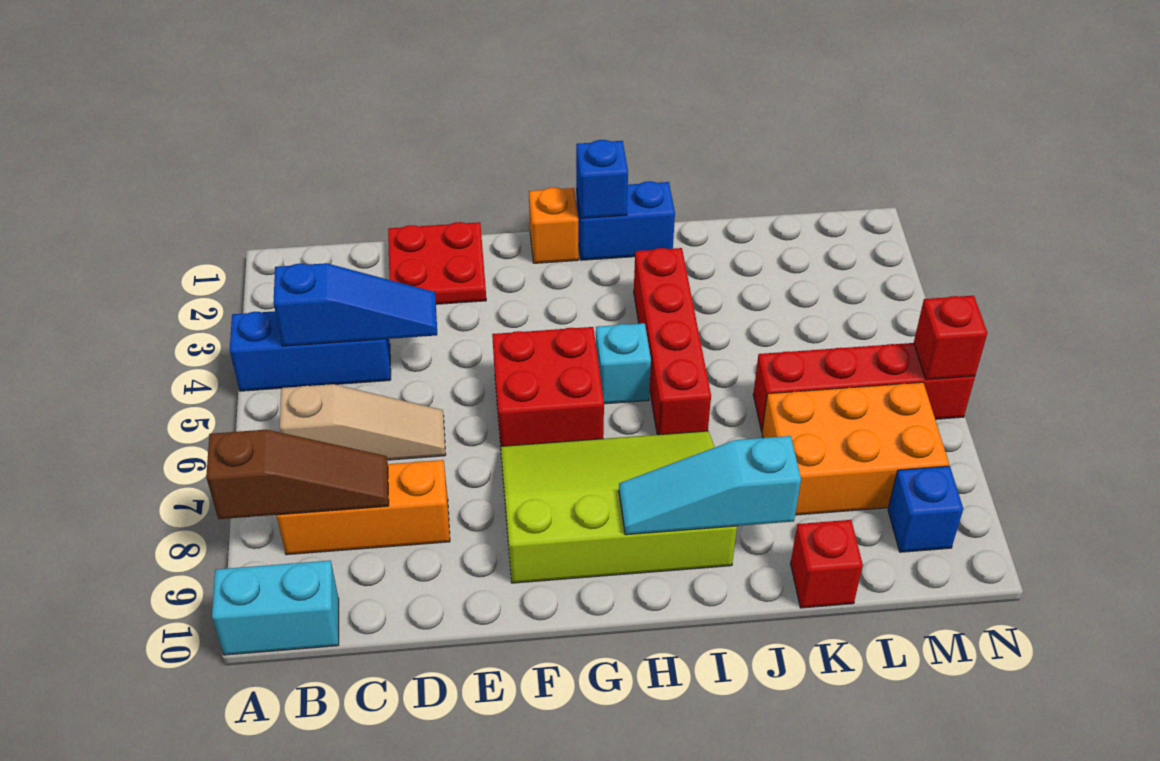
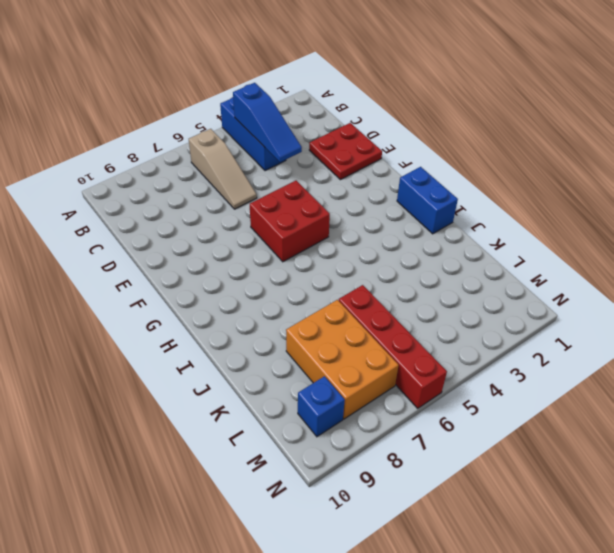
none -> cyan brick A10:B10 level 1
none -> orange brick B8:D8 level 1
none -> lime slope F7:I9 level 1 top 9

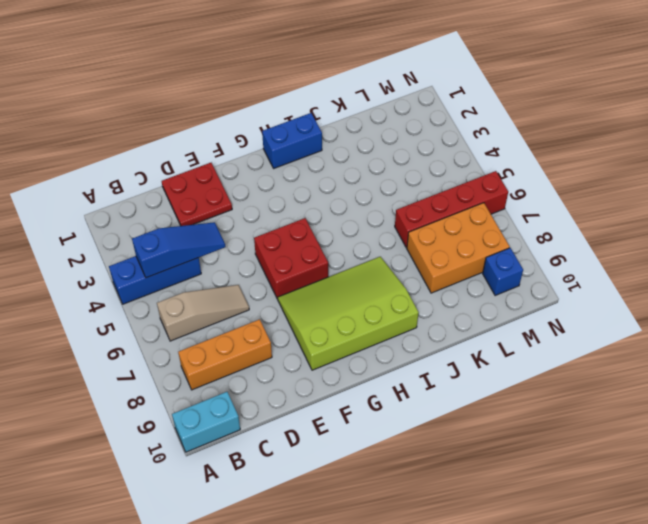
none -> orange brick G1 level 1
none -> cyan brick H5 level 1
none -> red brick I3:I6 level 1

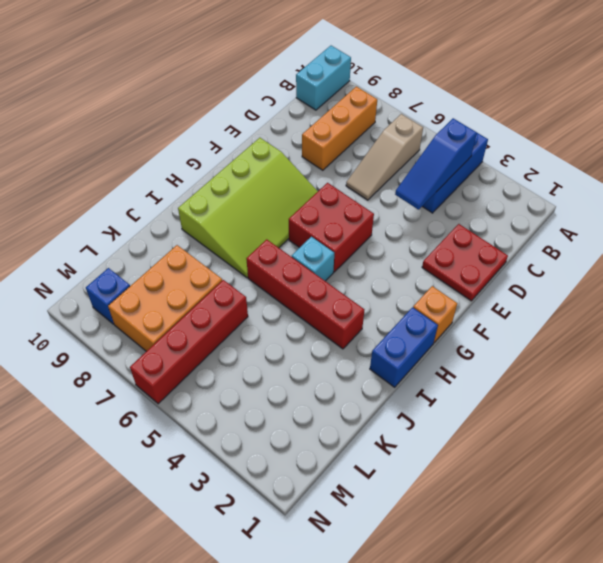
none -> red brick K10 level 1
none -> brown slope A8:C8 level 2 top A
none -> blue brick H1 level 2

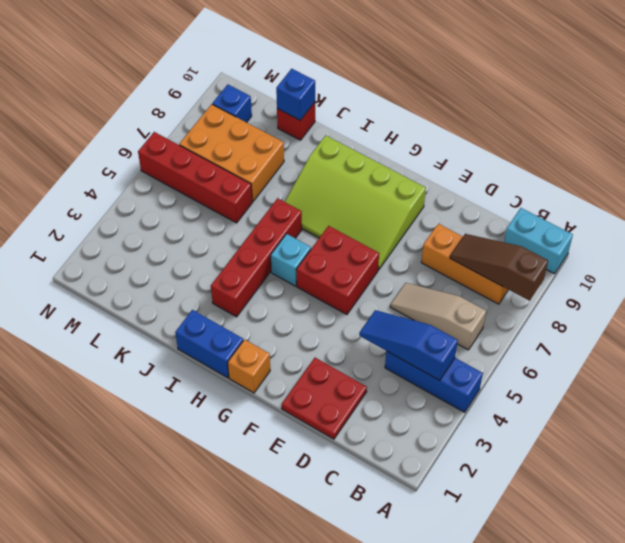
blue brick K10 level 2 -> blue brick H1 level 2
none -> cyan slope H9:J9 level 2 top J
none -> red brick N6 level 2

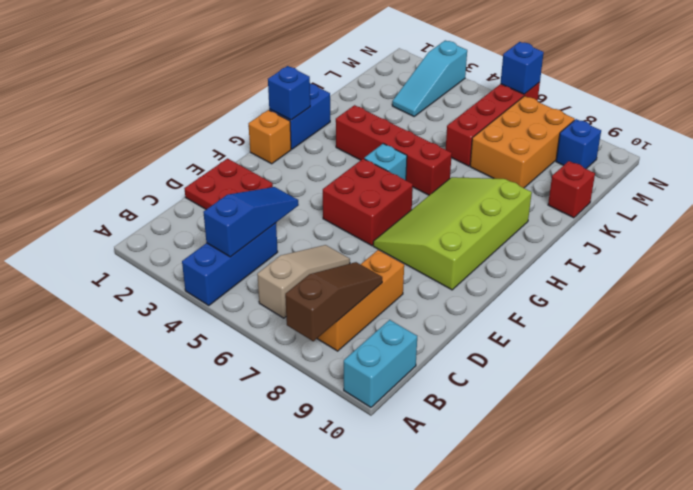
cyan slope L3:N3 level 1 top N -> cyan slope H9:J9 level 2 top J
blue brick N6 level 2 -> red brick N6 level 2

